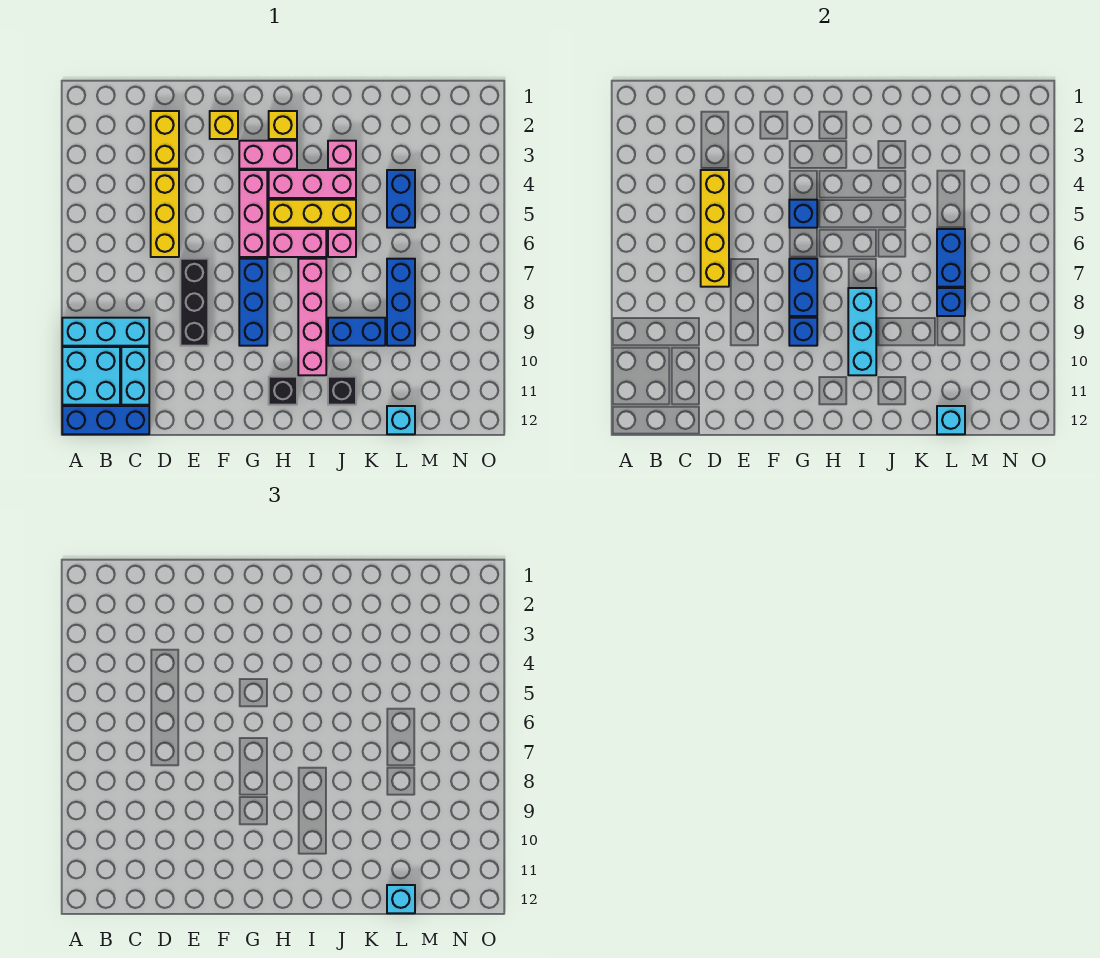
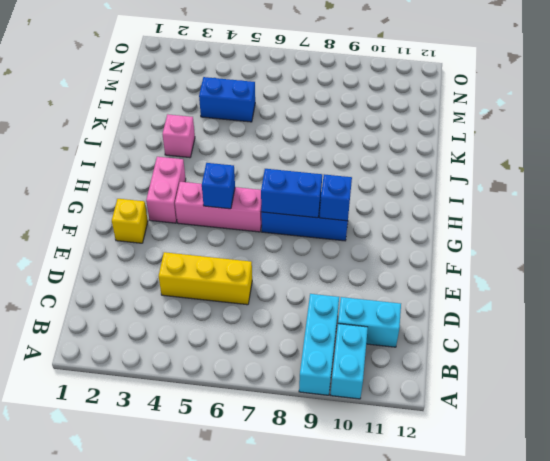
cyan brick A10:B10 level 1 -> cyan brick A10:B11 level 1
none -> blue brick A12:C12 level 1
none -> yellow brick D2:D3 level 1
none -> black brick E7:E9 level 1
none -> yellow brick H2 level 1

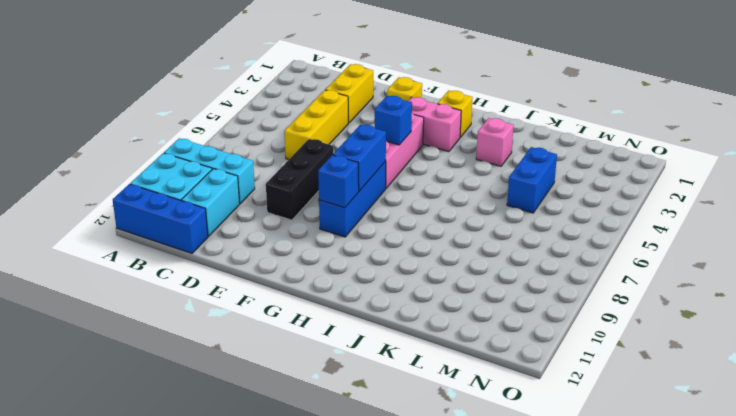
none -> pink brick H4:J4 level 1
none -> yellow brick H5:J5 level 1
none -> pink brick H6:I6 level 1
none -> black brick H11 level 1

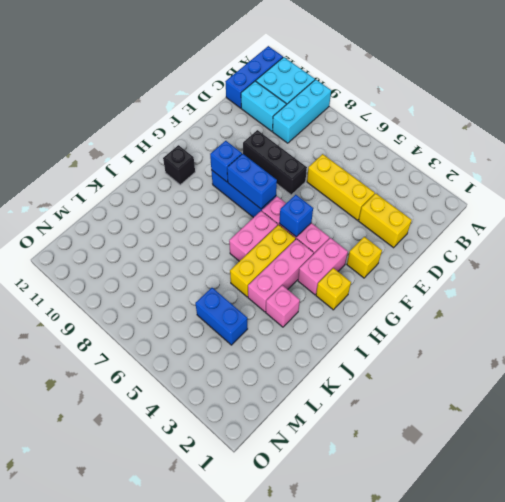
none -> pink brick I7:I10 level 1
none -> pink brick J6 level 1
none -> blue brick J9:K9 level 1
none -> black brick J11 level 1

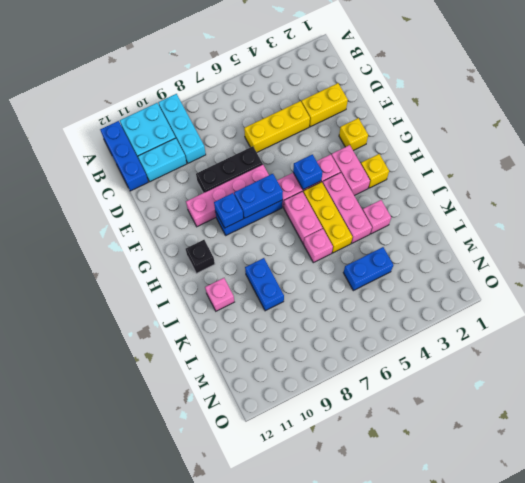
pink brick F7:F10 level 1 -> pink brick I7:I10 level 1
pink brick J11 level 1 -> black brick J11 level 1
none -> blue brick L7:L9 level 1
none -> cyan brick L12 level 1
none -> yellow brick D4:D7 level 2
none -> cyan brick I8:I10 level 2

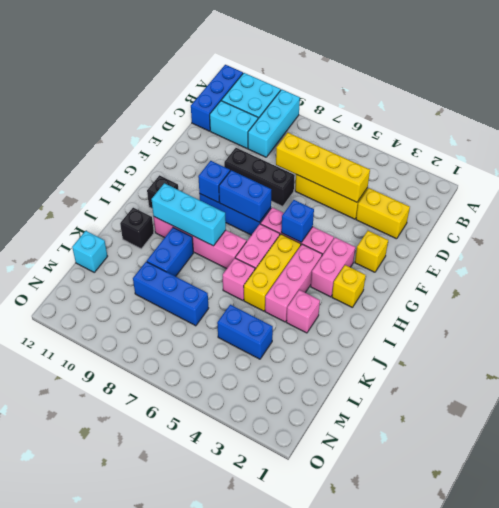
none -> blue brick L6:L7 level 2
none -> blue brick L8 level 2
none -> cyan brick L12 level 2
none -> cyan brick L12 level 3

